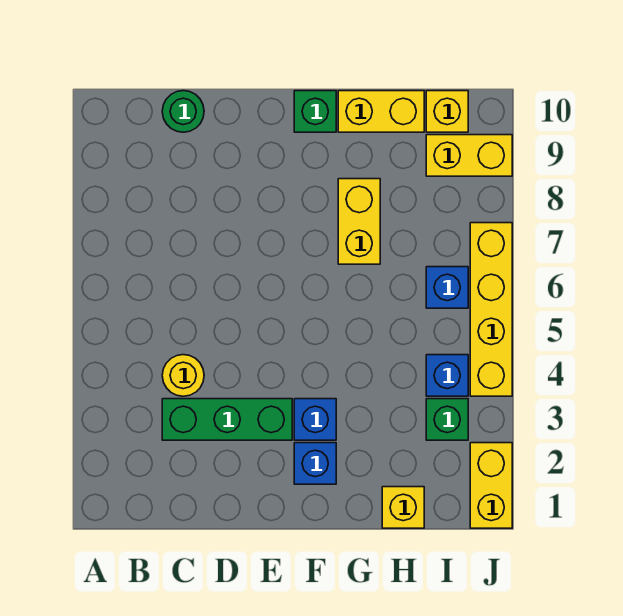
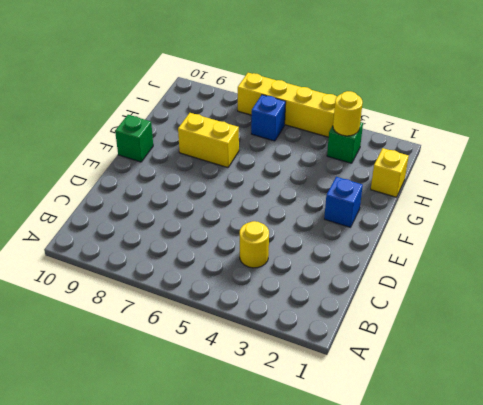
yellow round brick I3 level 2 -> none
none -> green brick C3:E3 level 1
none -> green round brick C10 level 1
none -> blue brick F3 level 1

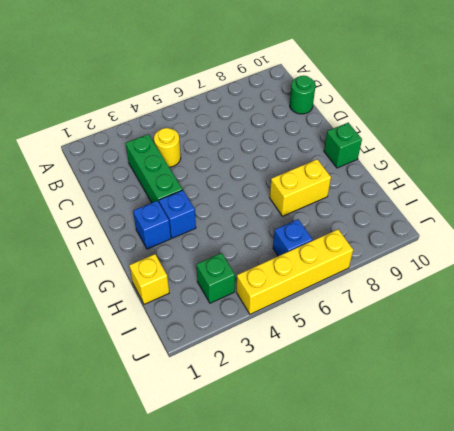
none -> yellow brick G10:H10 level 1
none -> blue brick I4 level 1
none -> yellow brick I9:J9 level 1

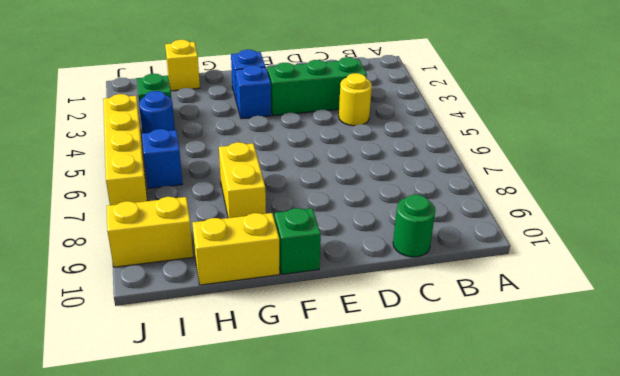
blue round brick I4 level 1 -> blue brick I4 level 1
none -> yellow brick I10 level 1
none -> yellow brick J1:J2 level 1

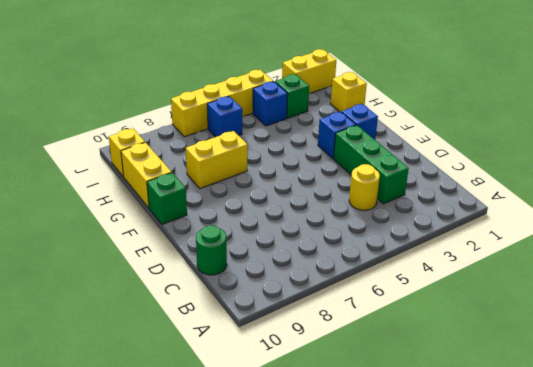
none -> yellow brick I9:J9 level 1

